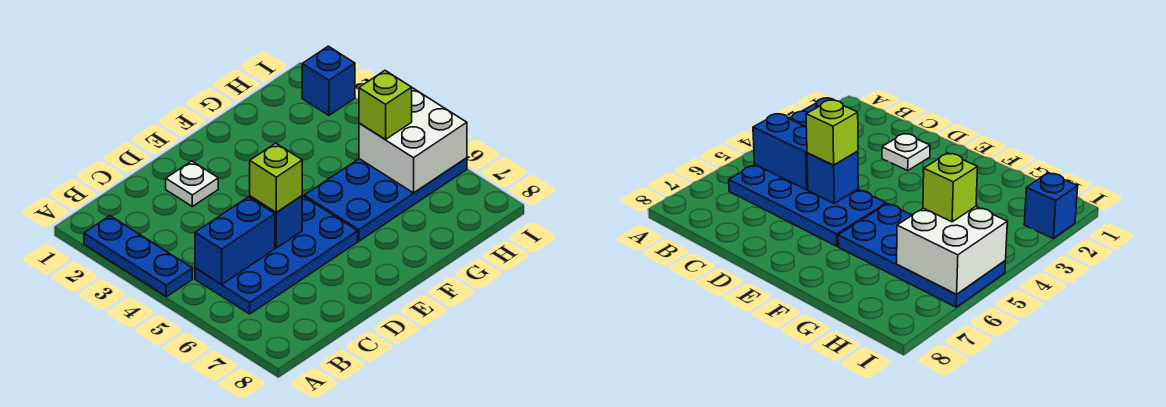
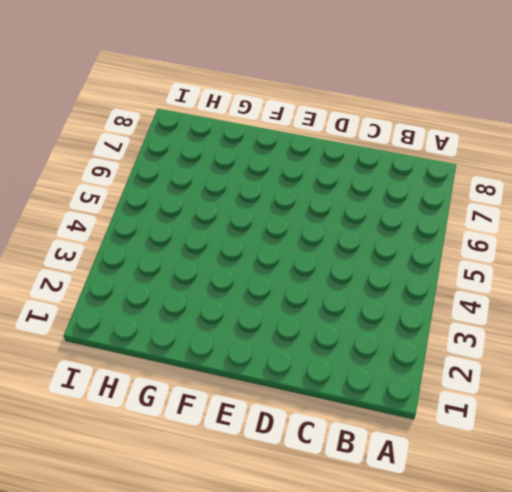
none -> blue plate A2:A4 level 1
none -> blue plate B5:E6 level 1

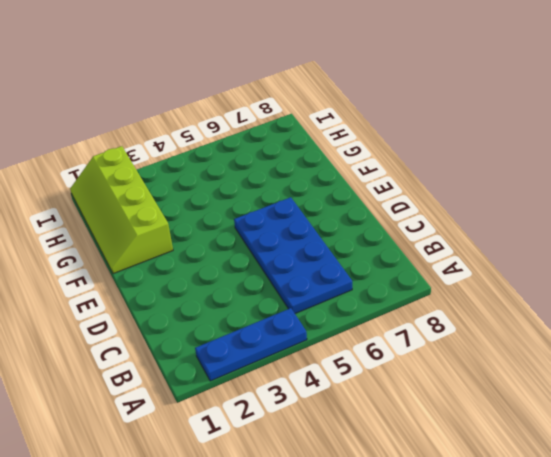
lime slope F1:I2 level 1 top 2 -> blue brick I2 level 1
none -> white plate D2 level 1
none -> blue plate F5:I6 level 1

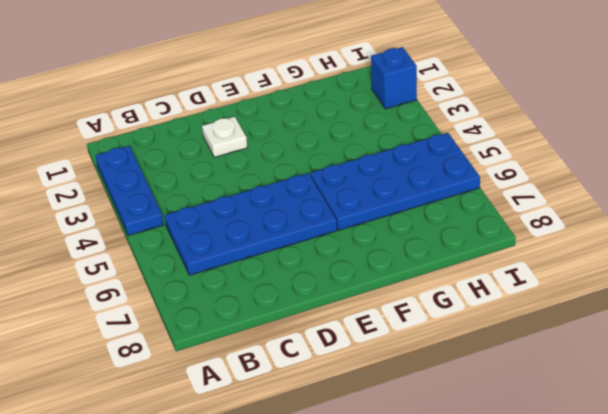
none -> blue brick B5:C5 level 2
none -> blue brick D5 level 2

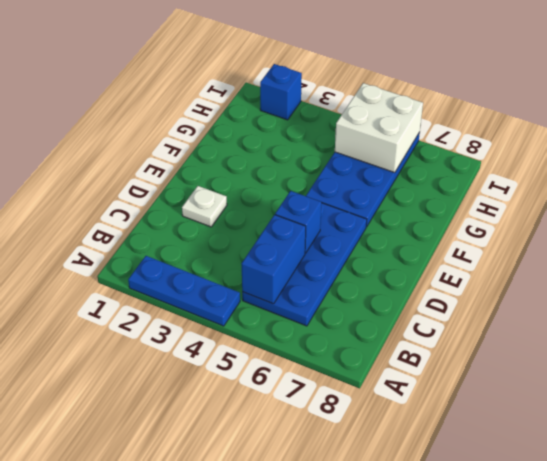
none -> lime brick D5 level 3
none -> lime brick H5 level 3

